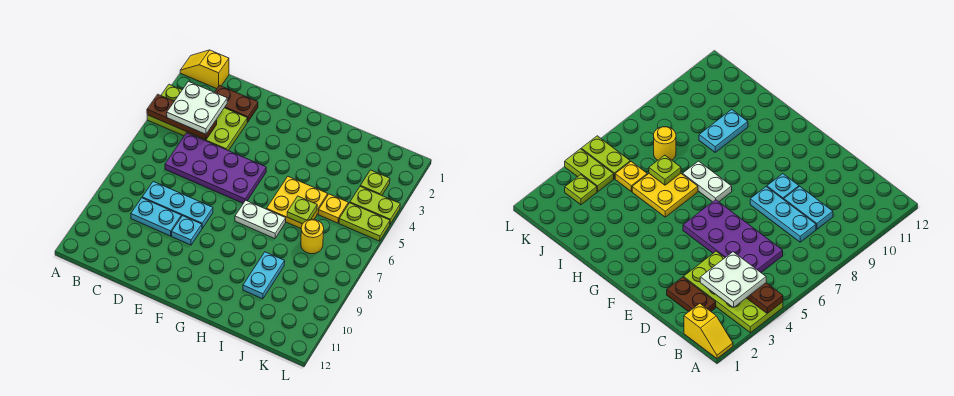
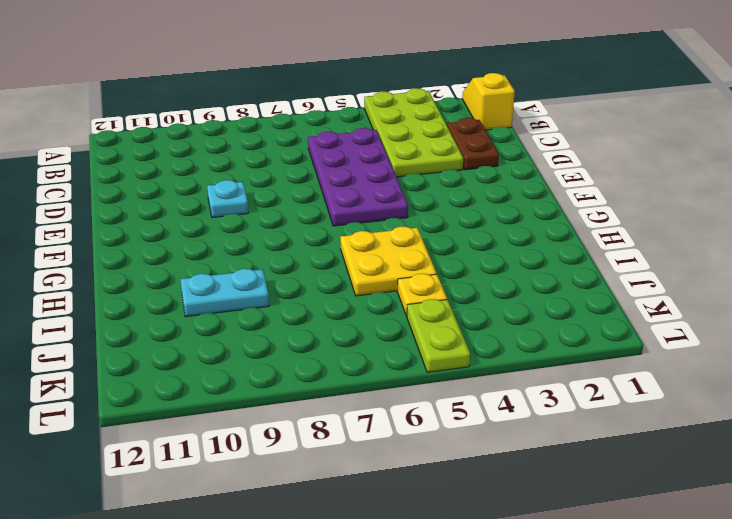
none -> cyan plate C8:E8 level 1
none -> cyan plate C9:D9 level 1
none -> white plate G7:H7 level 1

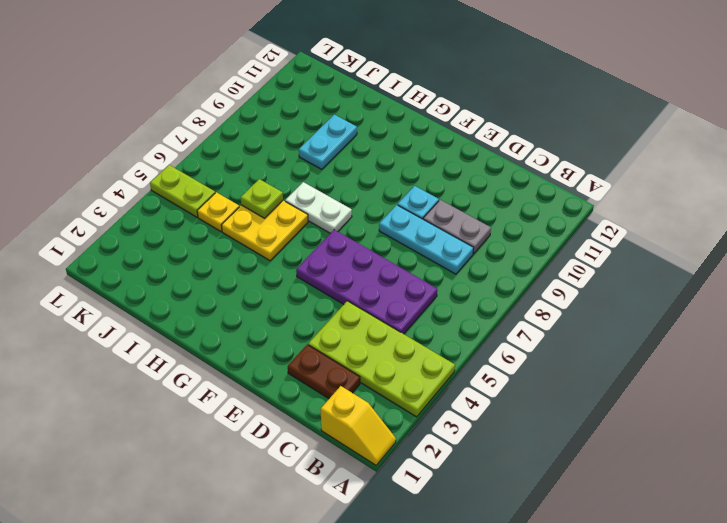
grey plate C9:D9 level 1 -> cyan plate C9:D9 level 1
none -> yellow round brick J7 level 1
none -> lime plate K3 level 1
none -> lime plate K4:L4 level 1

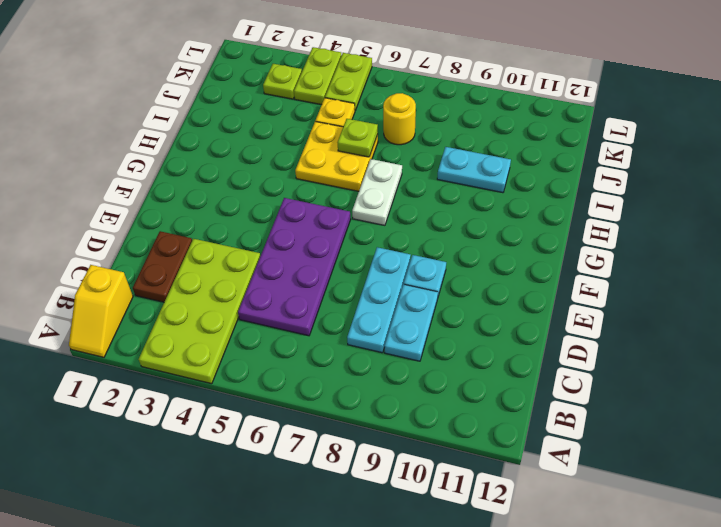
none -> brown plate A4:C4 level 2
none -> white plate B3:C4 level 3

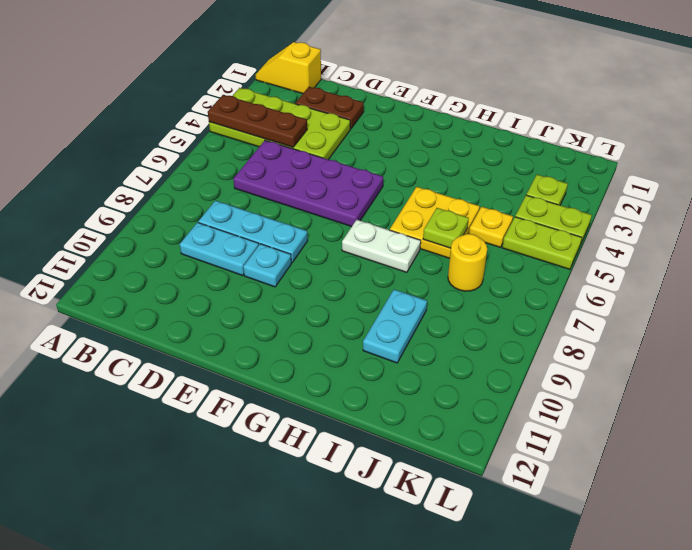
none -> white plate B3:C4 level 3

